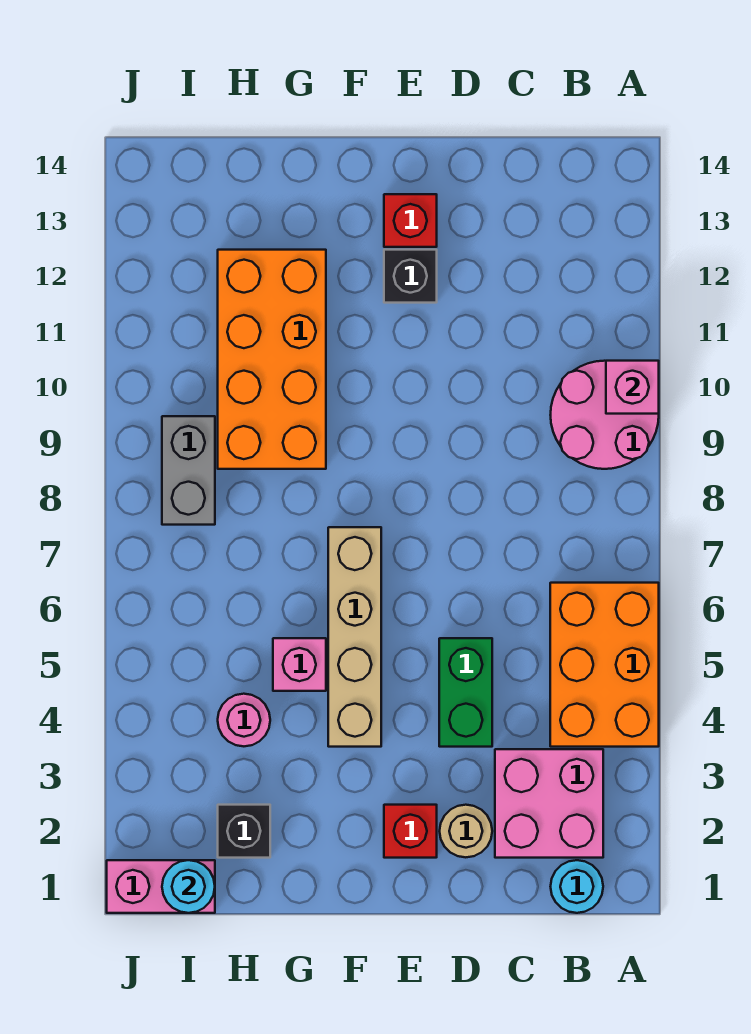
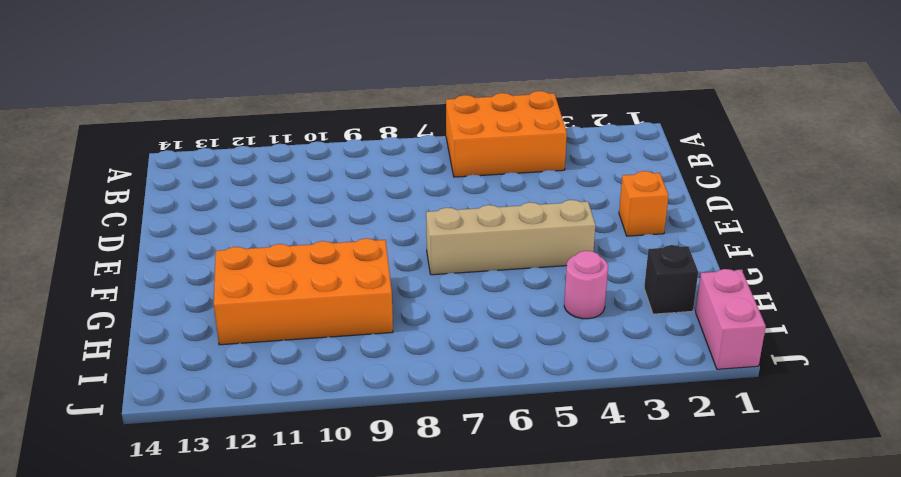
orange brick E2 level 1 -> red brick E2 level 1
none -> pink round brick A9:B10 level 1
none -> cyan round brick B1 level 1
none -> pink brick B2:C3 level 1

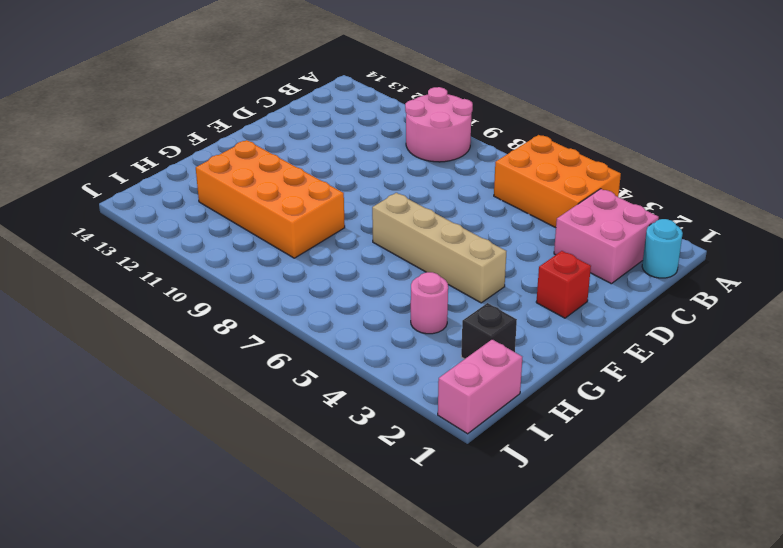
none -> tan round brick D2 level 1
none -> green brick D4:D5 level 1
none -> black brick E12 level 1

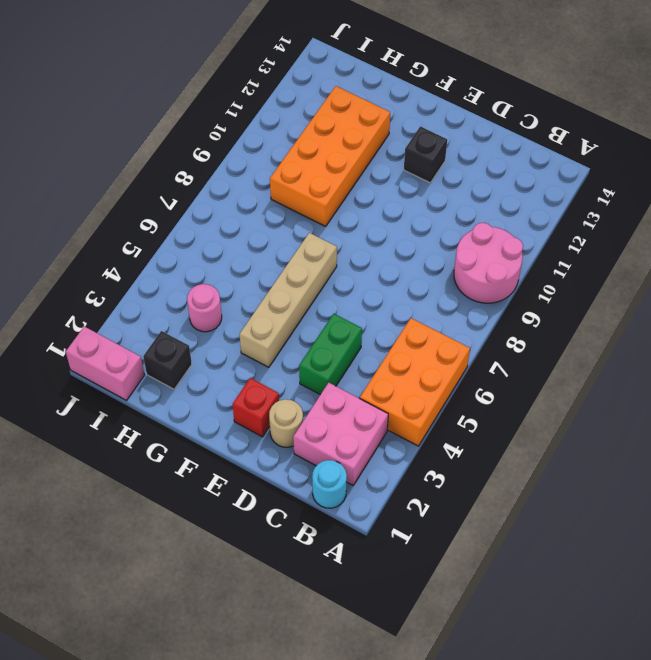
none -> red brick E13 level 1
none -> pink brick G5 level 1
none -> grey brick I8:I9 level 1

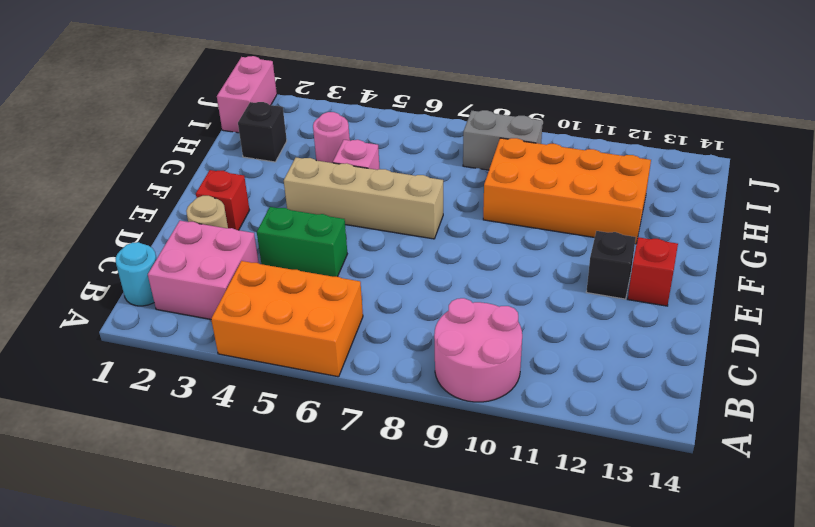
none -> pink brick A10 level 2
none -> cyan round brick I1 level 2

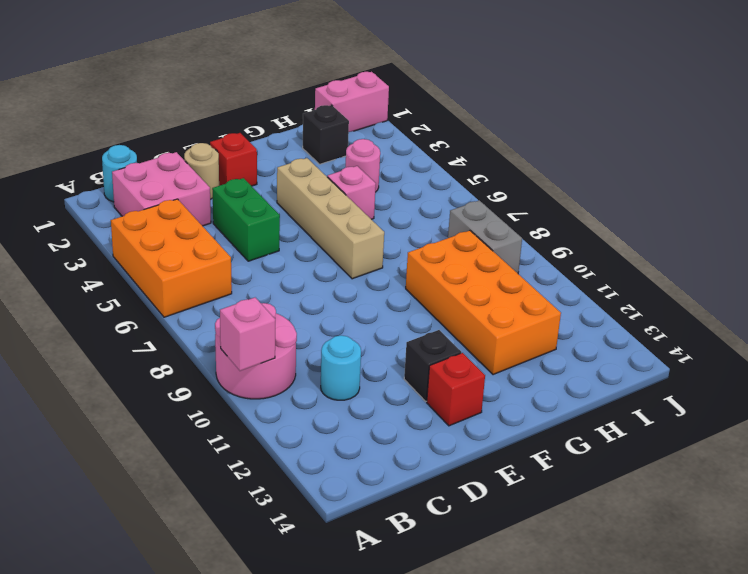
cyan round brick C11 level 1 -> cyan round brick I1 level 2

